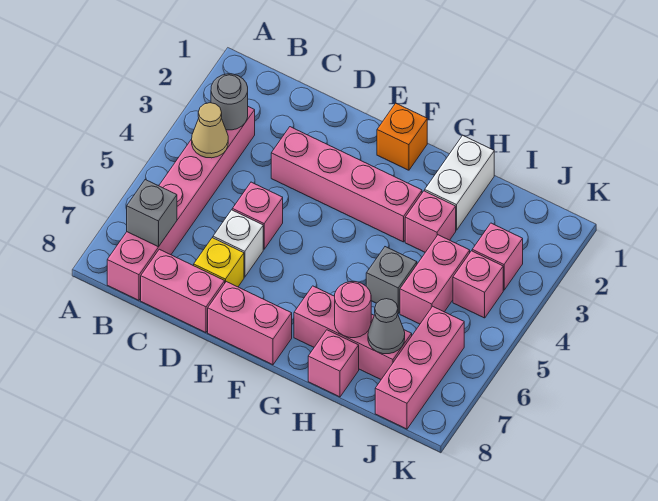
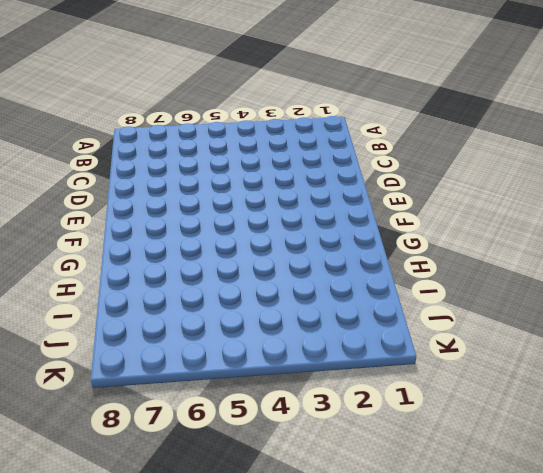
none -> pink brick B3:B8 level 1
none -> pink brick C8:D8 level 1
none -> pink brick D3:G3 level 1

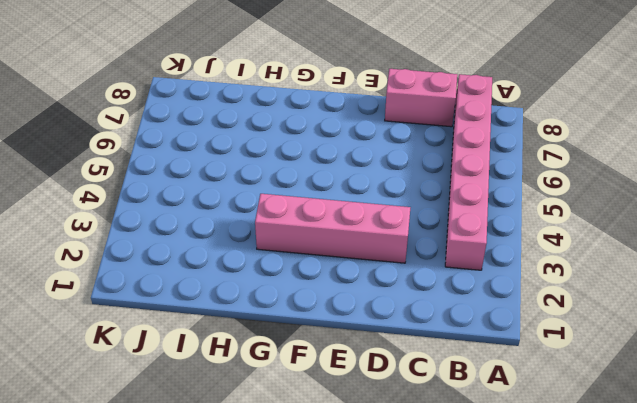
none -> pink brick D5 level 1
none -> white brick D6 level 1
none -> yellow brick D7 level 1

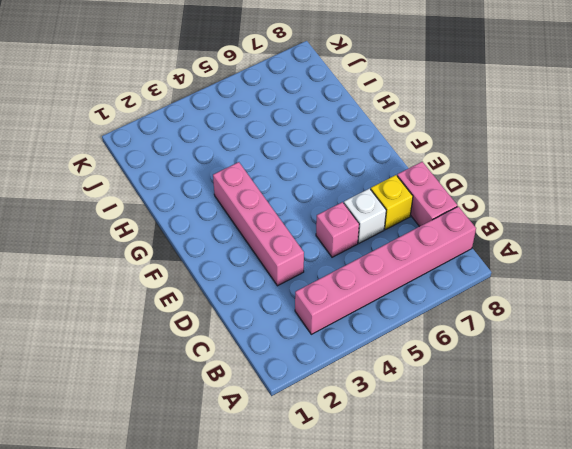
none -> pink brick E8:F8 level 1
none -> orange brick F1 level 1
none -> pink brick G7:I7 level 1

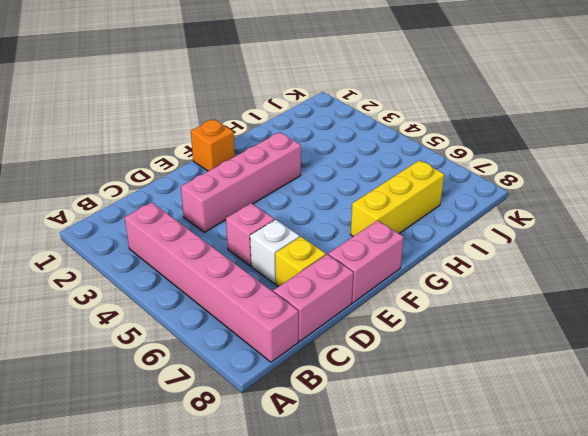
yellow brick G7:I7 level 1 -> pink brick G7:I7 level 1
none -> white brick H1:H2 level 1
none -> pink brick H3 level 1
none -> grey brick H5 level 1

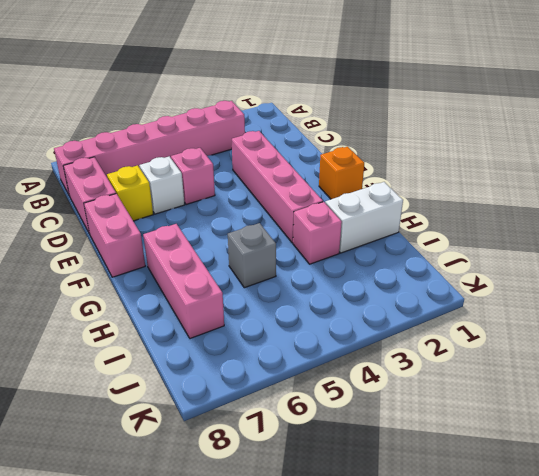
none -> pink brick H8 level 1
none -> pink brick I4:I5 level 1
none -> pink brick J3 level 1

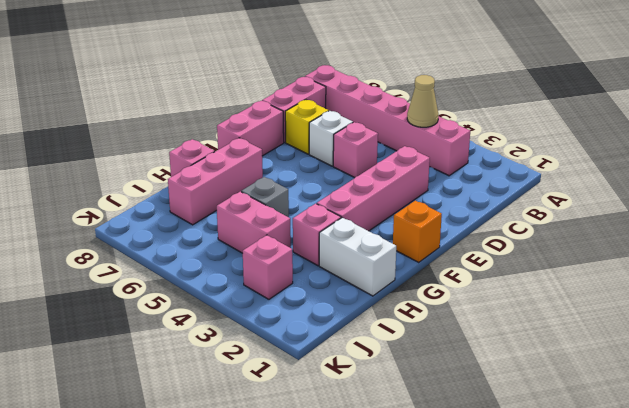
none -> pink brick J4 level 1
none -> pink brick J6:J8 level 1
none -> grey round brick B3 level 2

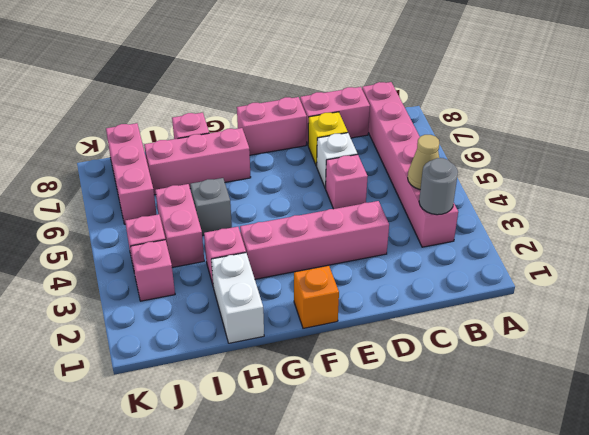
none -> grey brick B7 level 2
none -> pink round brick H7 level 2
none -> grey cone I7 level 2

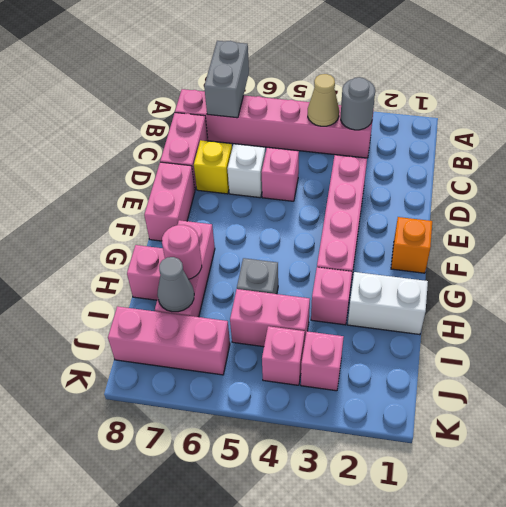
grey brick A7:B7 level 2 -> grey brick B7 level 2

